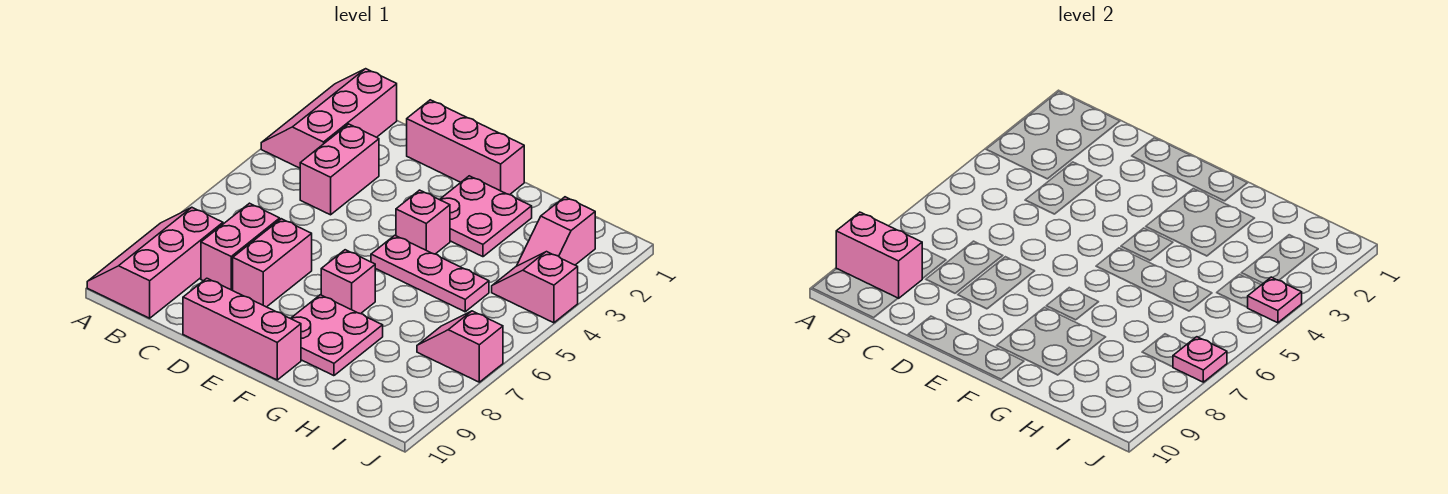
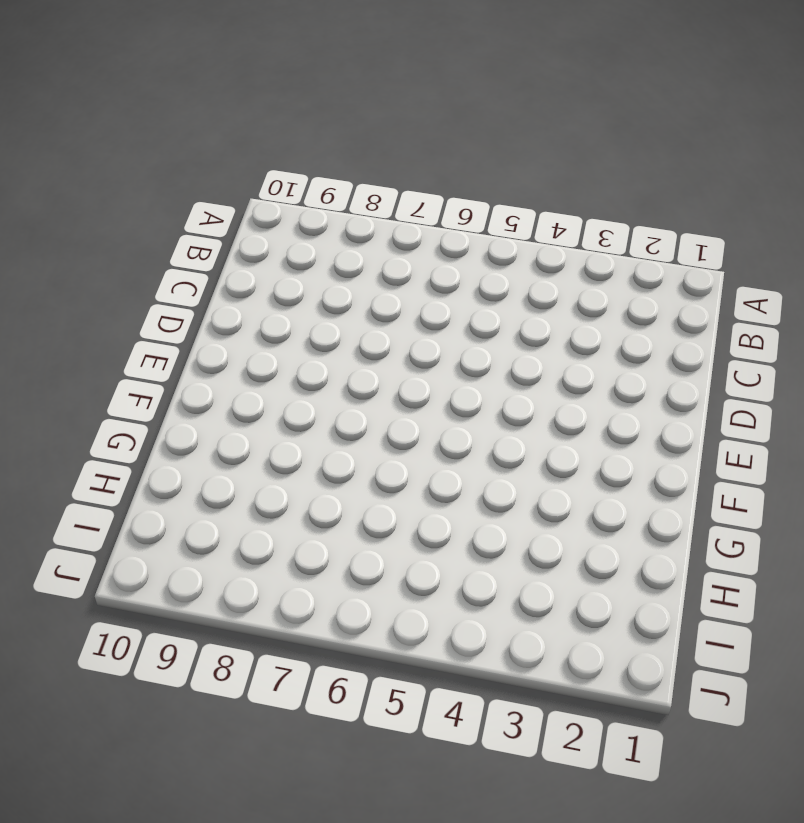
none -> pink slope A1:B3 level 1 top B
none -> pink slope A8:B10 level 1 top B
none -> pink brick C3:C4 level 1

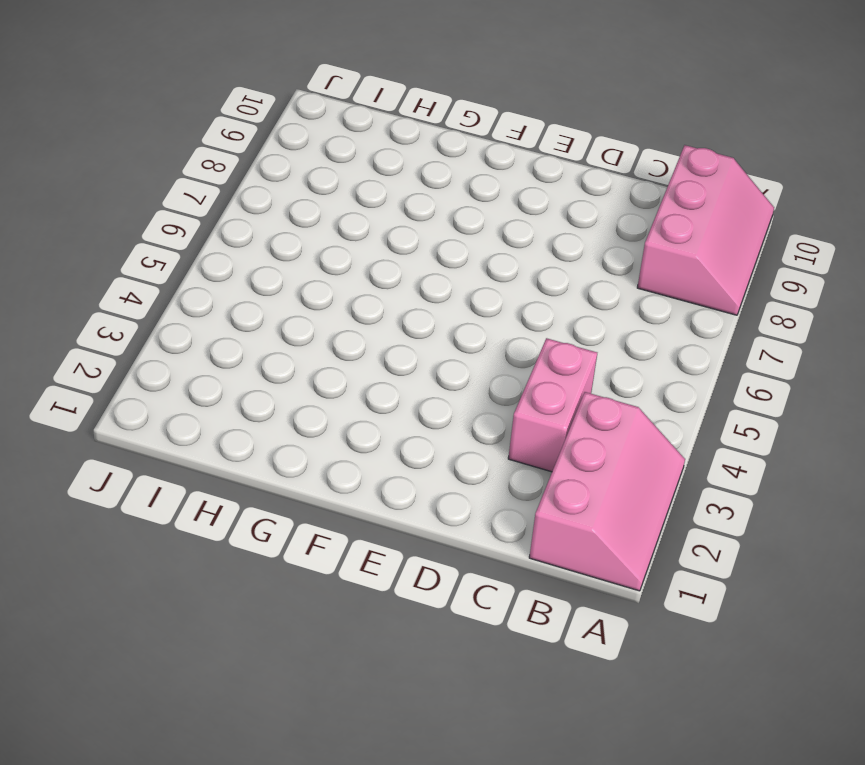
none -> pink brick C7:C8 level 1
none -> pink brick D1:F1 level 1
none -> pink brick D7:D8 level 1

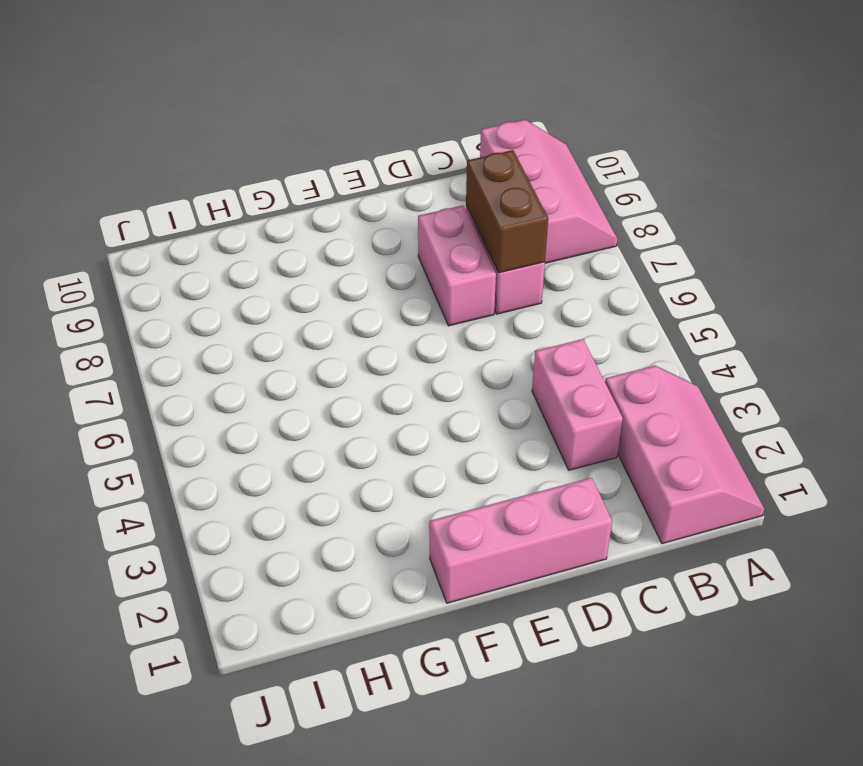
brown brick C7:C8 level 2 -> none
none -> pink brick D10:F10 level 1
none -> pink plate F2:G3 level 1
none -> pink brick F4 level 1

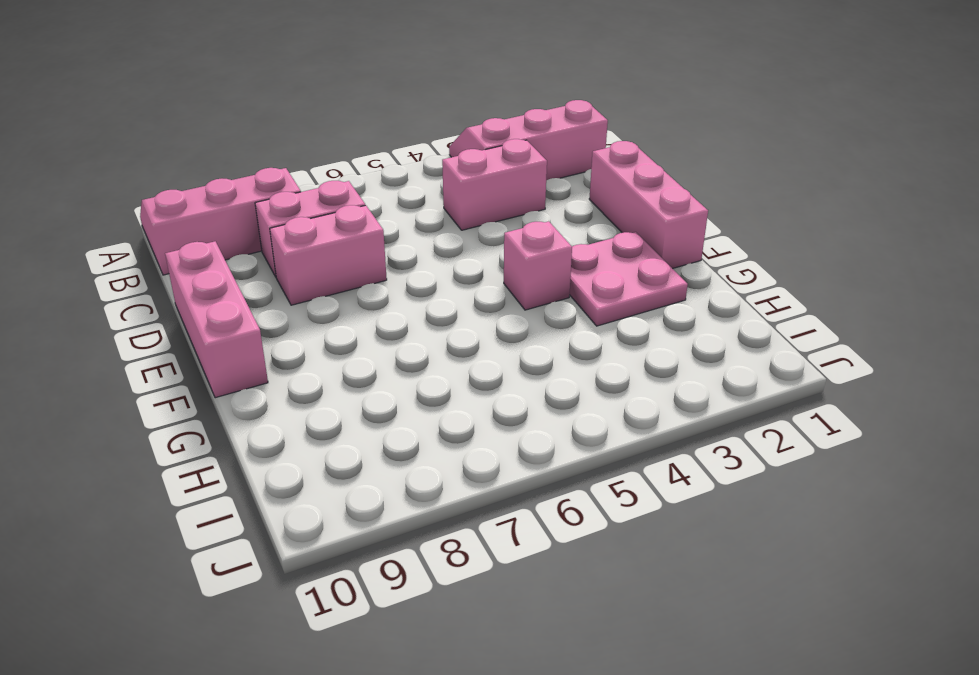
none -> pink plate F5:H5 level 1
none -> pink brick F7 level 1
none -> pink plate F8:G9 level 1

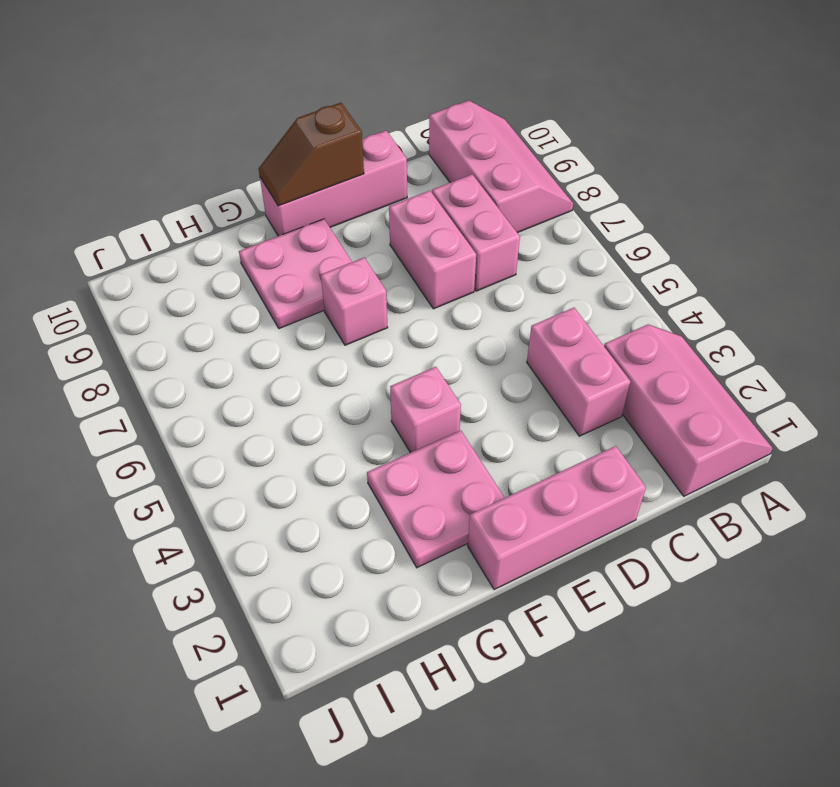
brown slope E10:F10 level 2 top E -> none
none -> pink plate F5:H5 level 1
none -> pink slope I2:I3 level 1 top 2
none -> pink slope I4:J4 level 1 top J

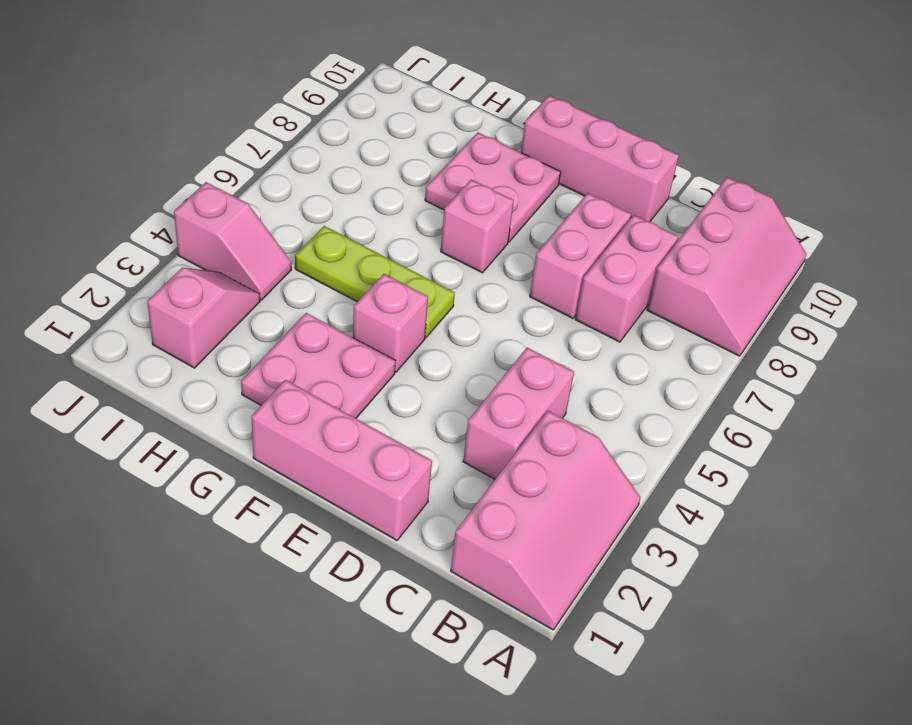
lime plate F5:H5 level 1 -> pink plate F5:H5 level 1
none -> pink slope I7:J7 level 1 top J
none -> pink brick A9:B9 level 2
none -> pink plate J4 level 2

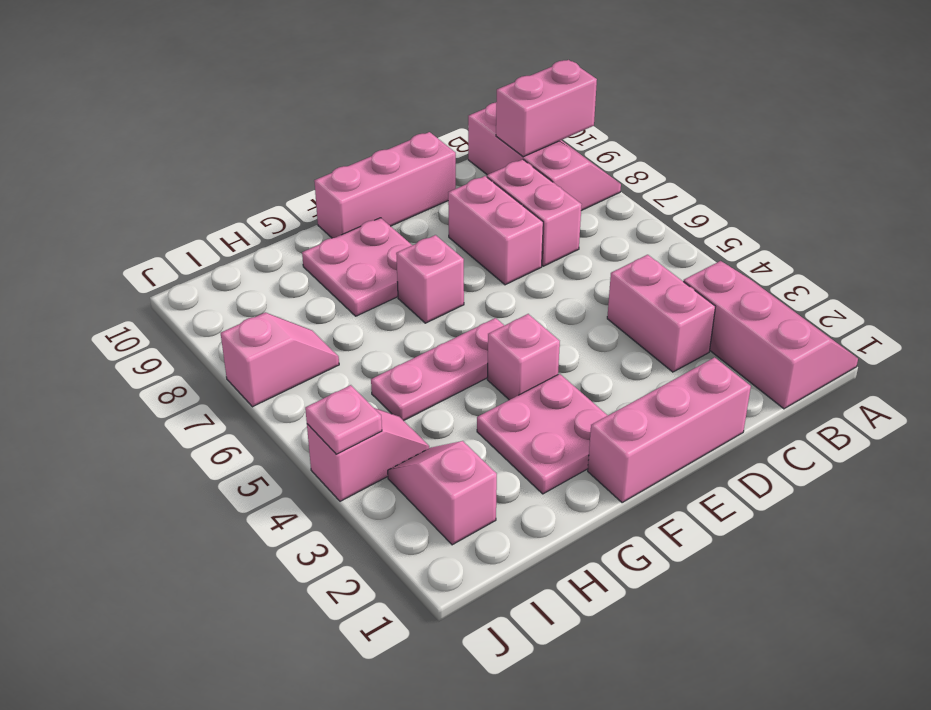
none -> pink plate J7 level 2

